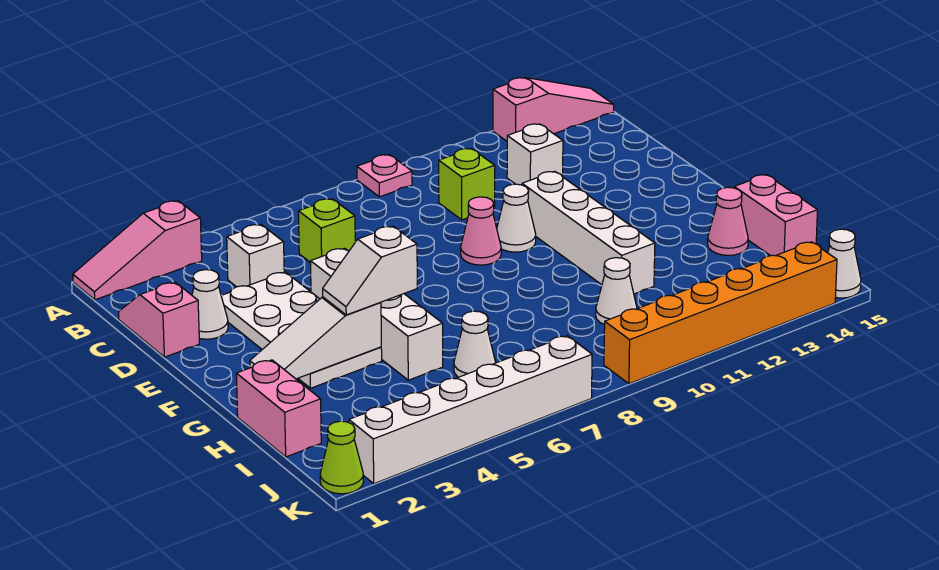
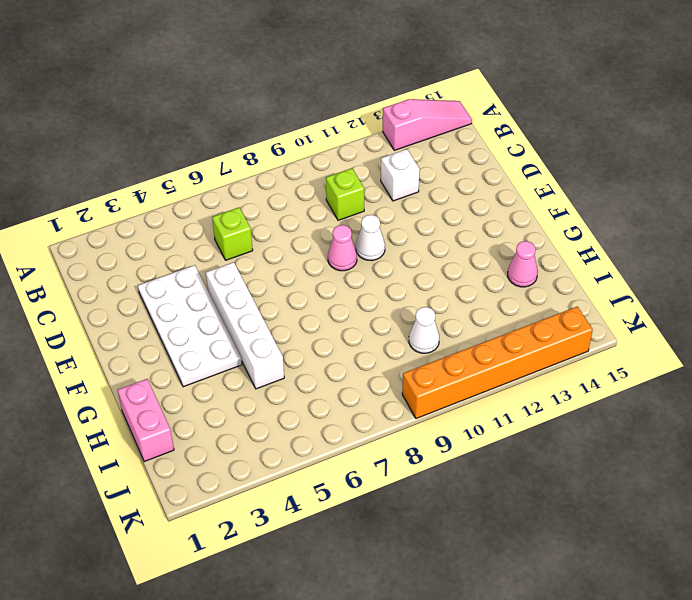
none -> pink slope A1:A3 level 1 top 3
none -> pink plate A9 level 1
none -> pink slope C1:D1 level 1 top D

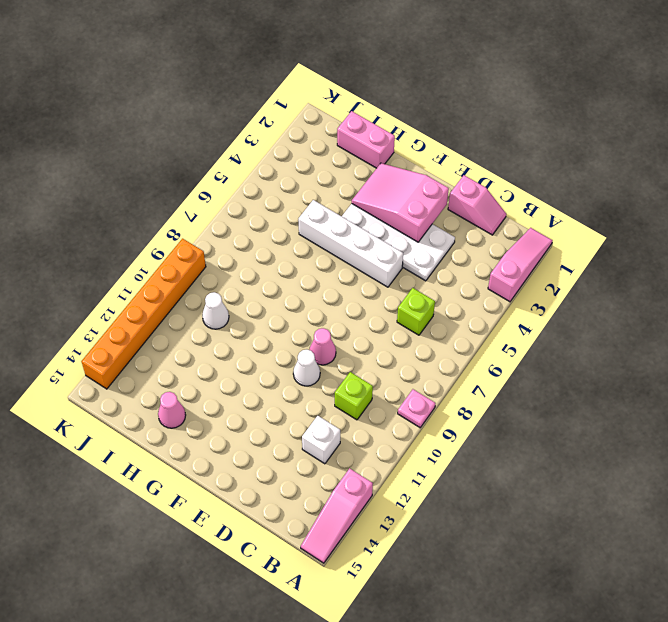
pink slope E2:G3 level 2 top E -> white slope G2:G4 level 2 top 4
none -> white brick C4 level 1
none -> white cone D2 level 1
none -> white brick E11:H11 level 1

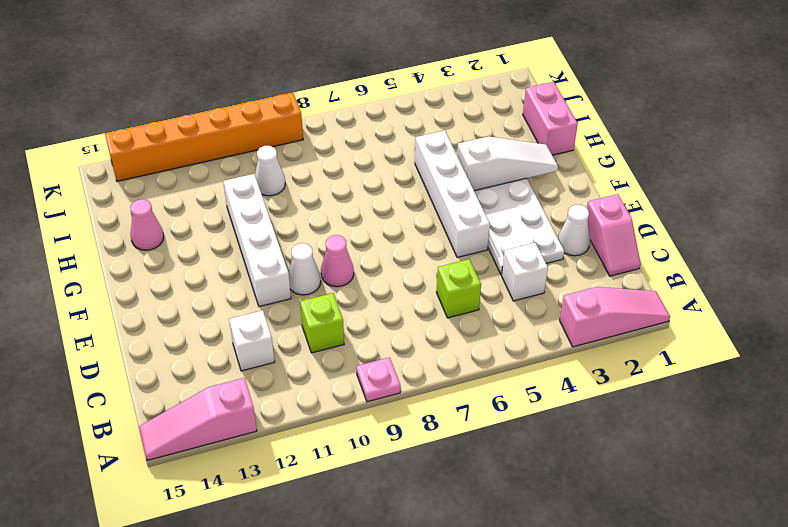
none -> pink brick H15:I15 level 1
none -> white cone I6 level 1
none -> lime cone K1 level 1

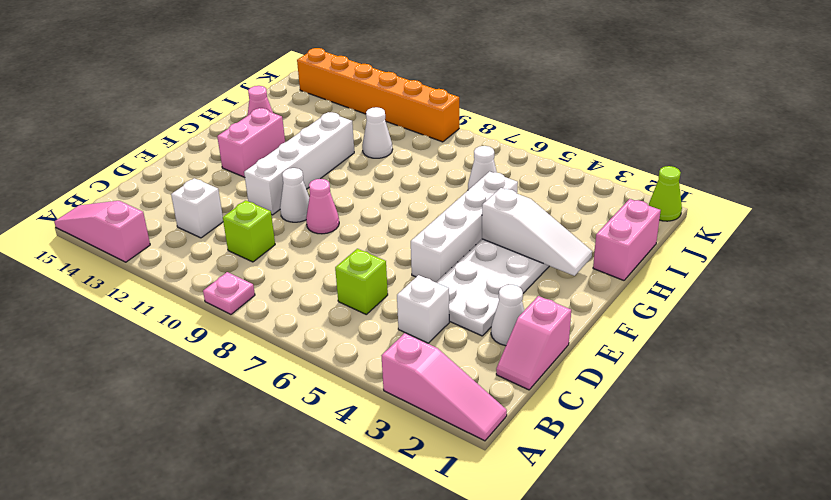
pink brick F13:G13 level 1 -> pink brick H15:I15 level 1
none -> white brick K2:K7 level 1
none -> white cone K15 level 1
none -> white slope G4:G5 level 3 top 5

